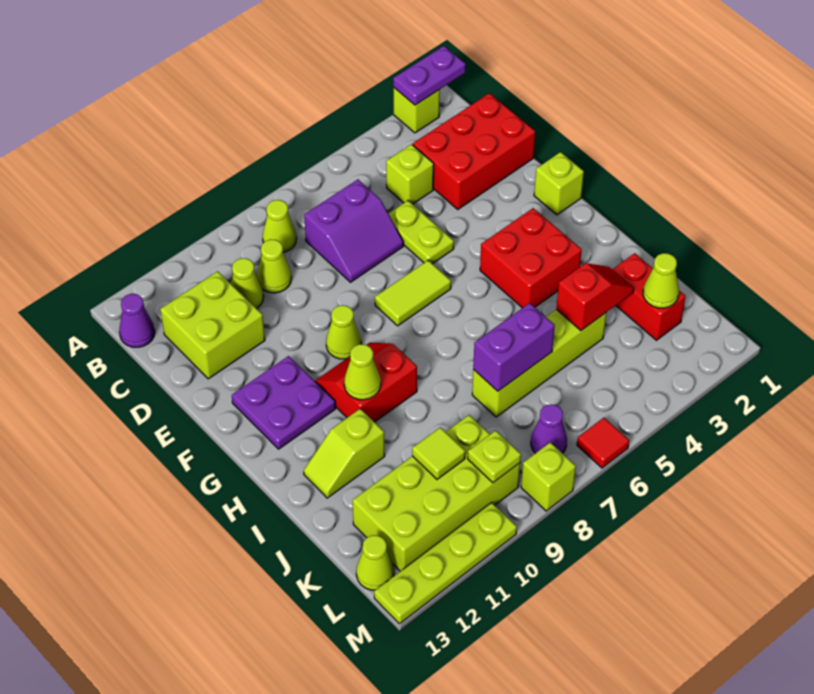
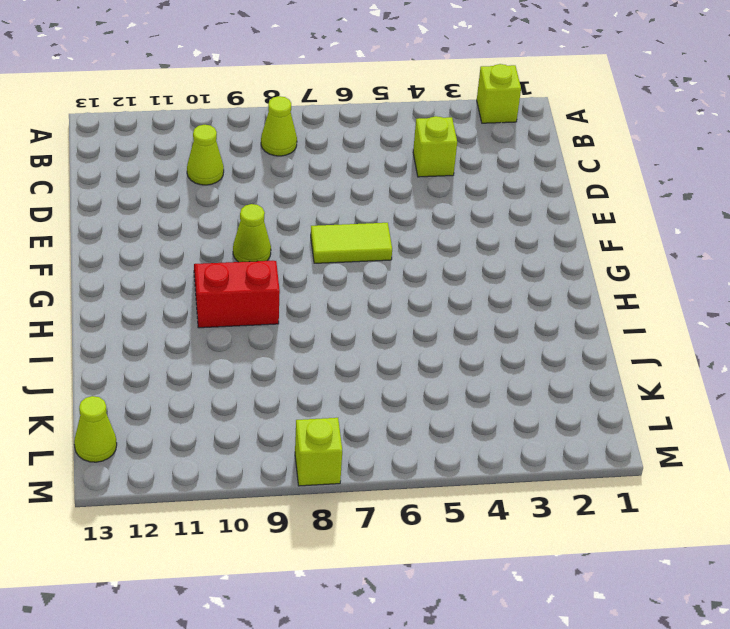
none -> purple cone B13 level 1
none -> red brick C1:D3 level 1
none -> purple slope C6:D7 level 1 top C
none -> lime cone C9 level 1

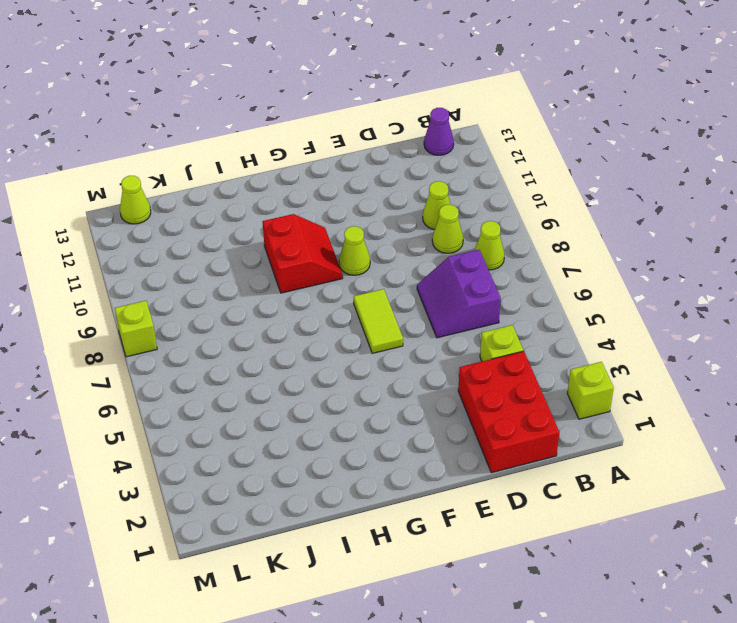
none -> lime brick C11:D12 level 1
none -> lime plate D5:E5 level 1
none -> lime brick F1 level 1
none -> purple plate F11:G12 level 1

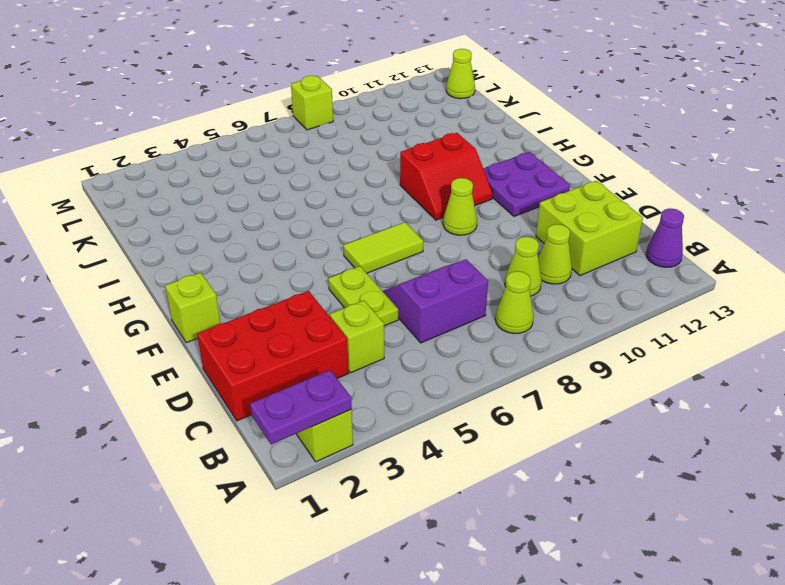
none -> red brick G3:H4 level 1
none -> lime slope I11:I12 level 1 top 11
none -> red brick J2:K2 level 1
none -> lime brick J4:J7 level 1

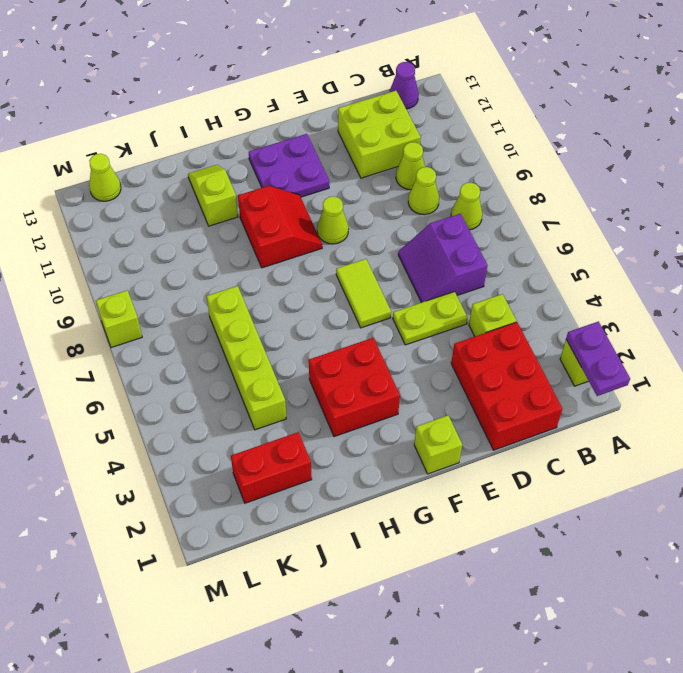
none -> lime brick K9:L12 level 1
none -> purple cone L7 level 1
none -> red tile M6 level 1
none -> lime plate M10:M13 level 1

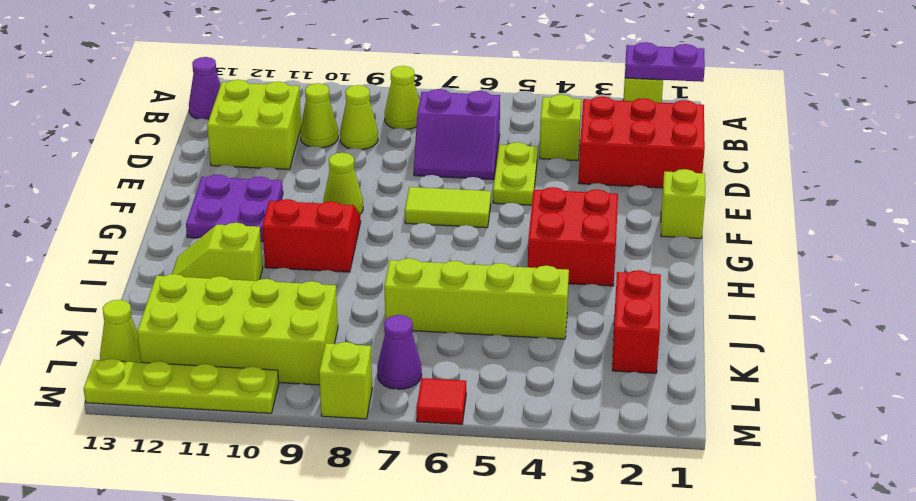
none -> lime cone H10 level 2
none -> red slope J3:J4 level 2 top 4
none -> purple brick J6:J7 level 2
none -> lime cone K2 level 2

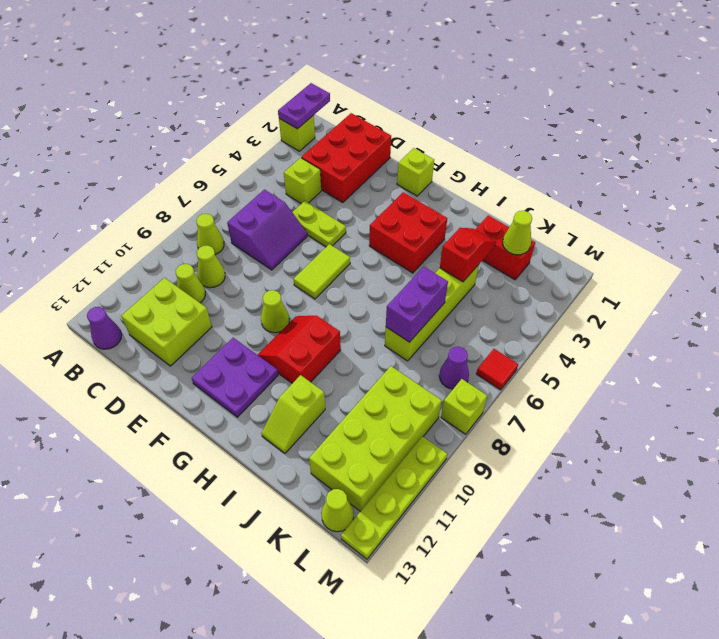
none -> lime cone H10 level 2
none -> lime tile K10 level 2
none -> lime plate L9 level 2

